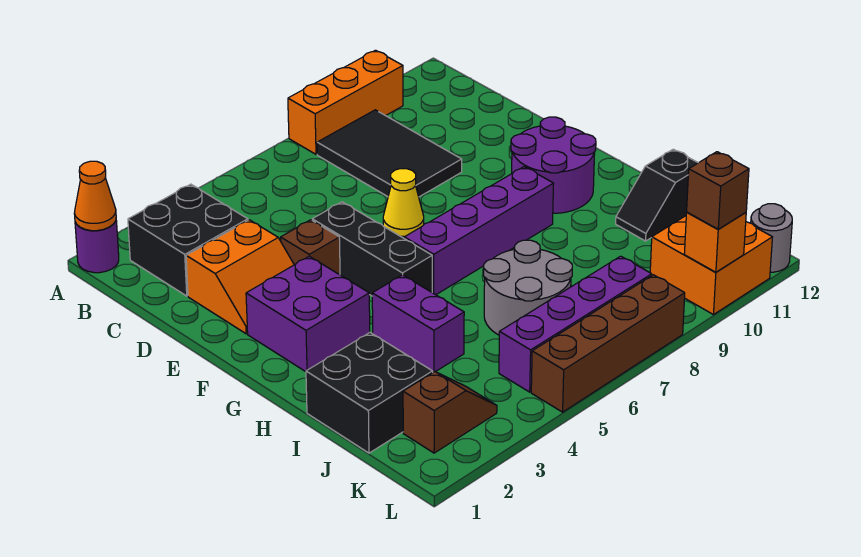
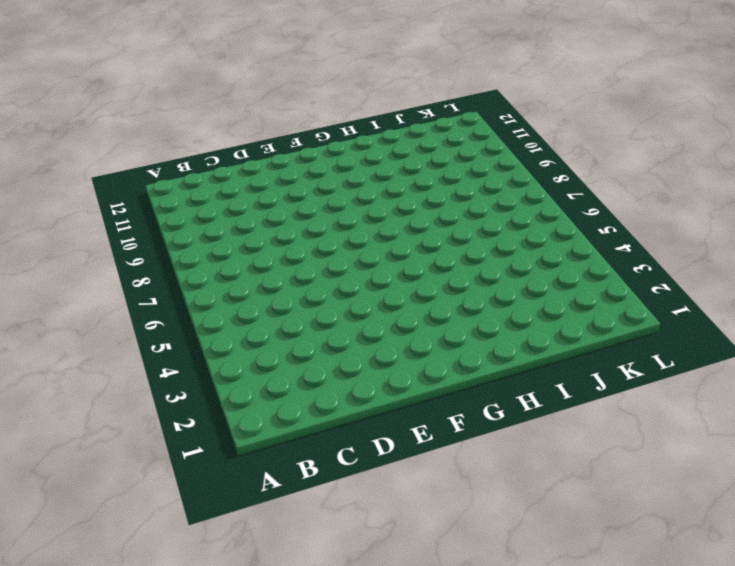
none -> purple round brick A1 level 1
none -> orange brick A8:A10 level 1
none -> black brick B2:C3 level 1

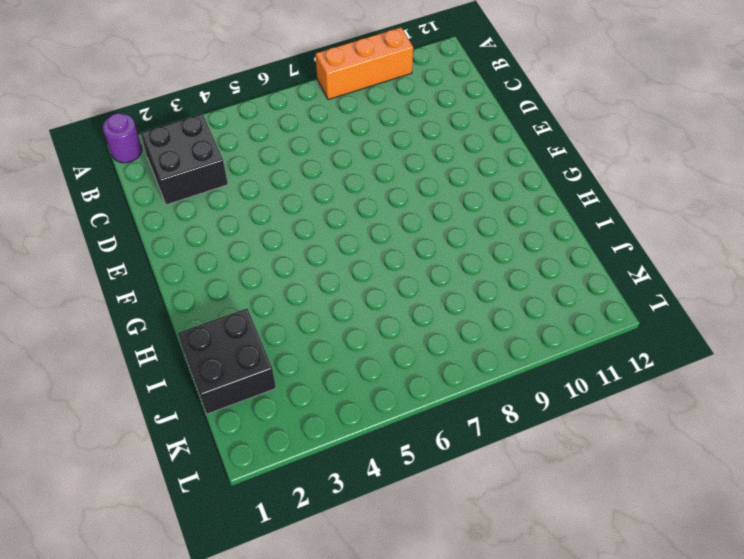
none -> black tile B8:D9 level 1
none -> orange slope D2:E3 level 1 top D
none -> brown brick E4 level 1

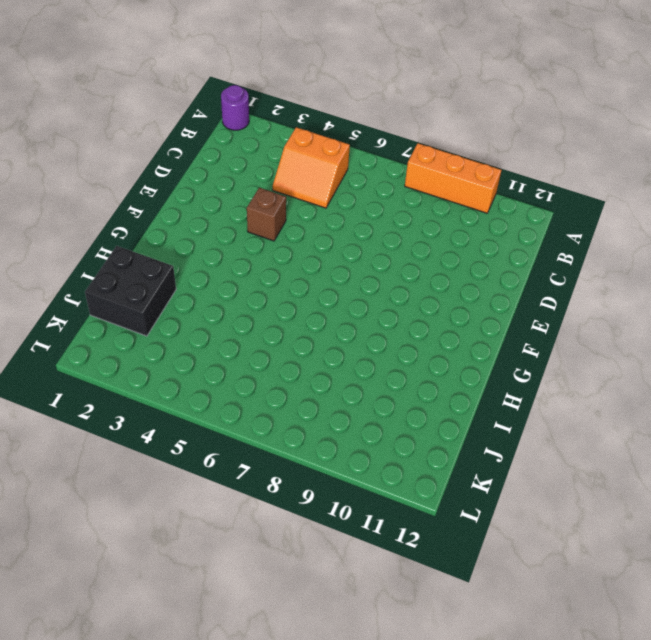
orange slope B4:C5 level 1 top B -> orange slope D2:E3 level 1 top D
none -> black brick B2:C3 level 1
none -> black tile B8:D9 level 1
none -> black brick E5:G5 level 1

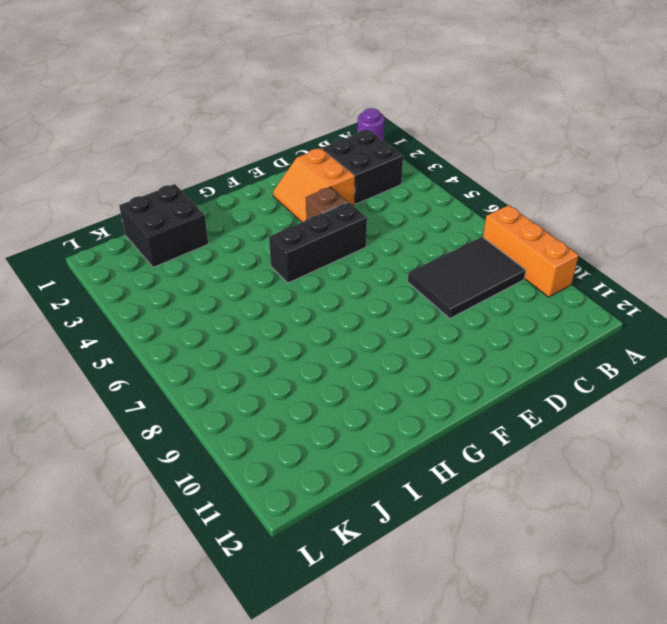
none -> yellow cone E7 level 1
none -> purple brick F2:G3 level 1
none -> purple round brick F10:G11 level 1

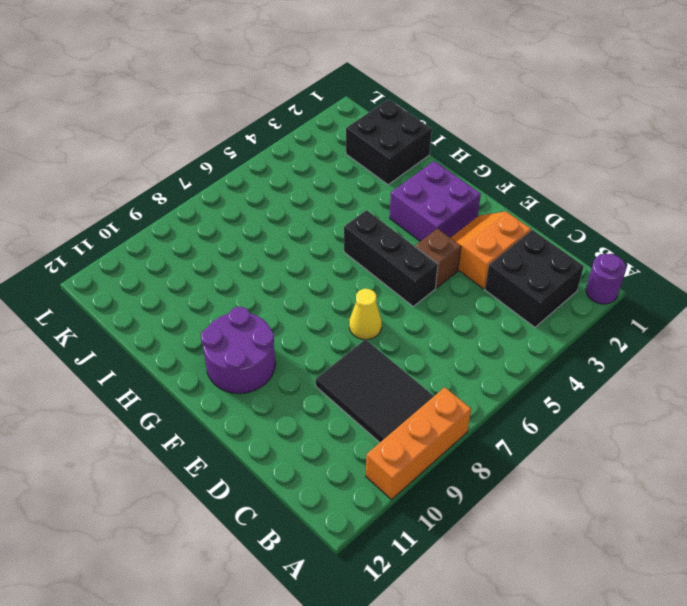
none -> purple brick G6:G9 level 1
none -> purple brick H4:I4 level 1
none -> grey round brick I6:J7 level 1

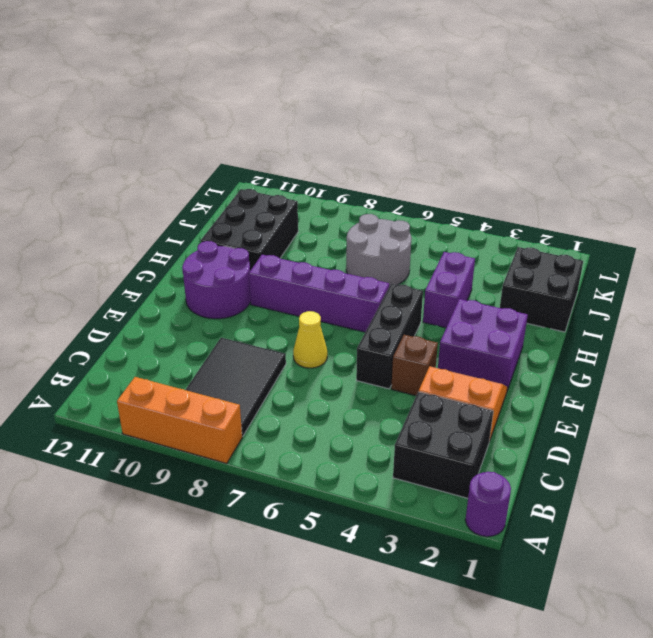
black brick H10:J11 level 1 -> black slope I11:I12 level 1 top 12
none -> brown slope K2:K3 level 1 top 2
none -> purple brick K5:K8 level 1
none -> orange brick K10:L11 level 1

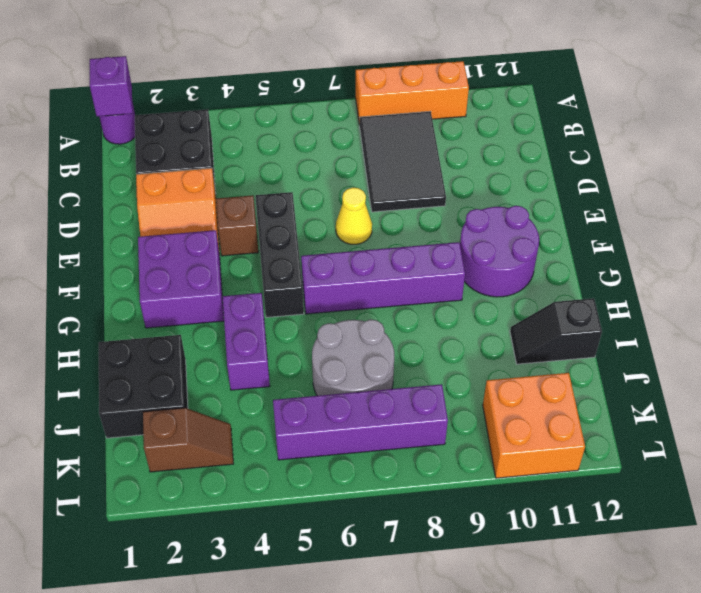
purple brick A1 level 2 -> orange cone A1 level 2
none -> brown brick L5:L8 level 1
none -> grey round brick L12 level 1
none -> orange brick L10 level 2

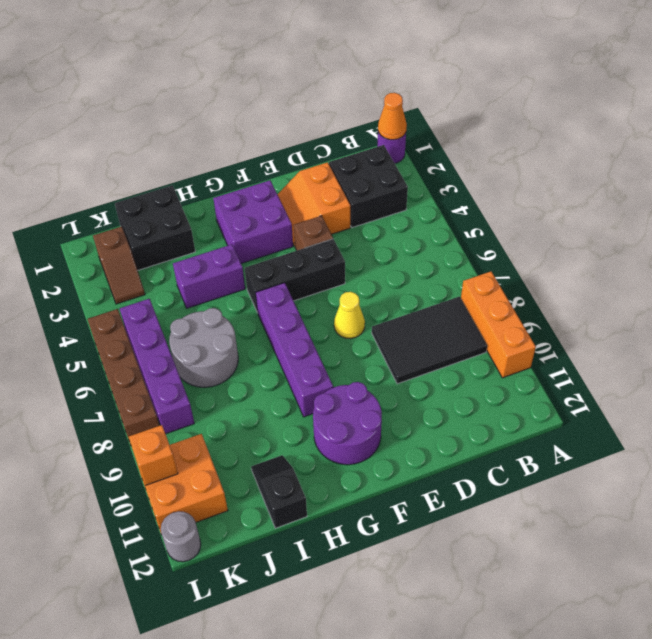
none -> brown brick L10 level 3

